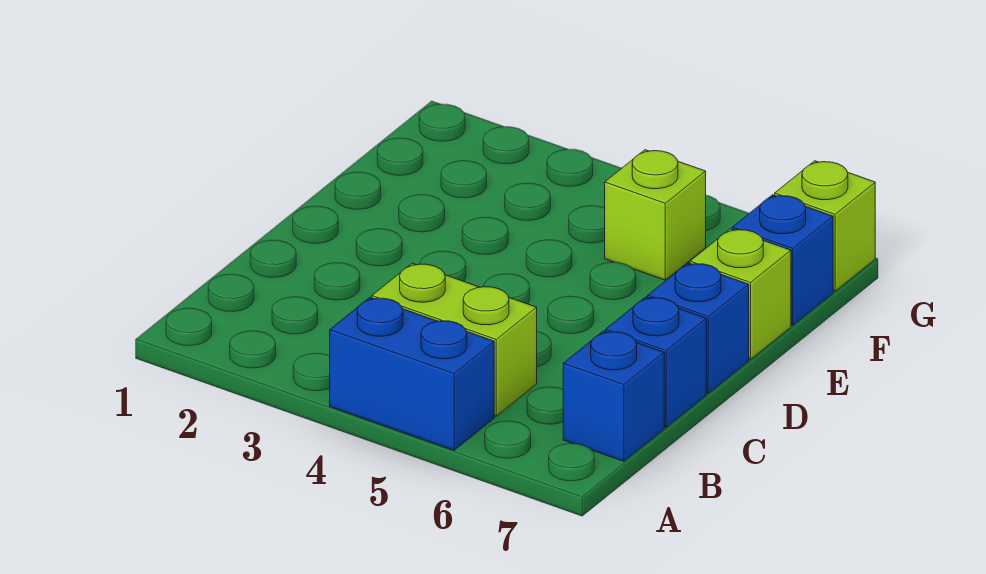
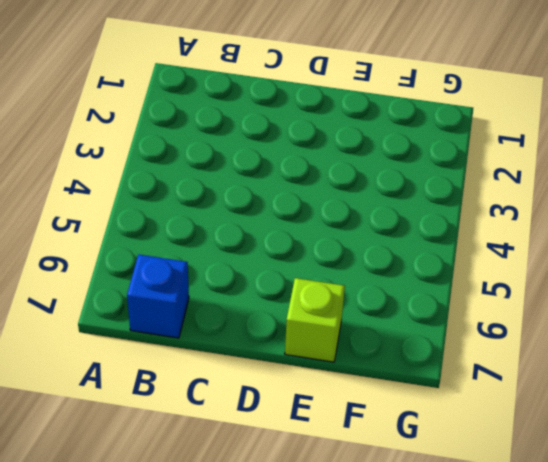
none -> blue brick A4:A5 level 1
none -> lime brick B4:B5 level 1

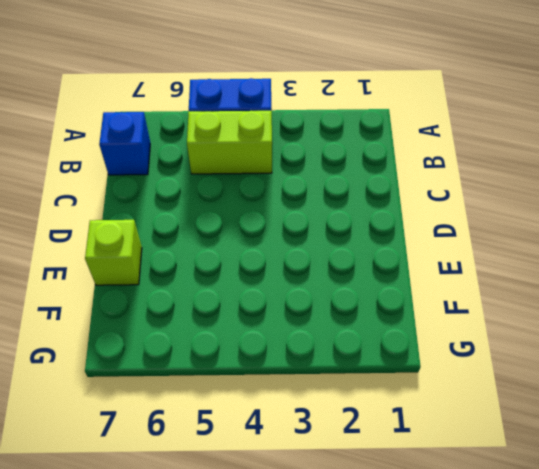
none -> blue brick C7 level 1
none -> blue brick D7 level 1

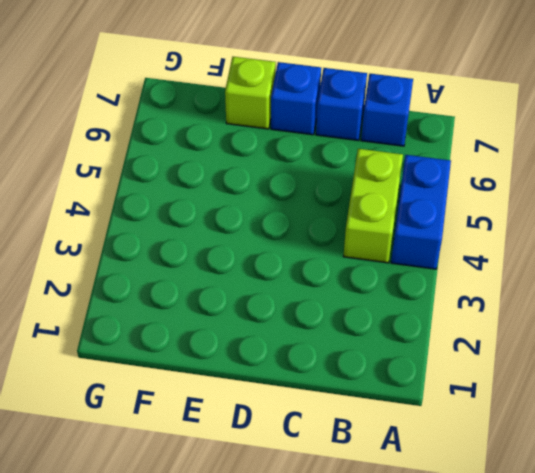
none -> lime brick F5 level 1
none -> blue brick F7 level 1

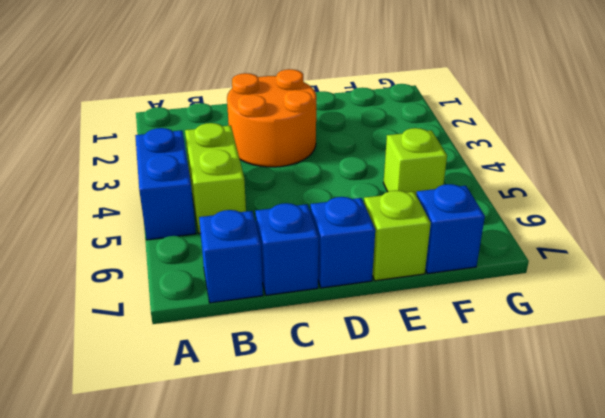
orange round brick C2:D3 level 1 -> none
none -> lime brick G7 level 1

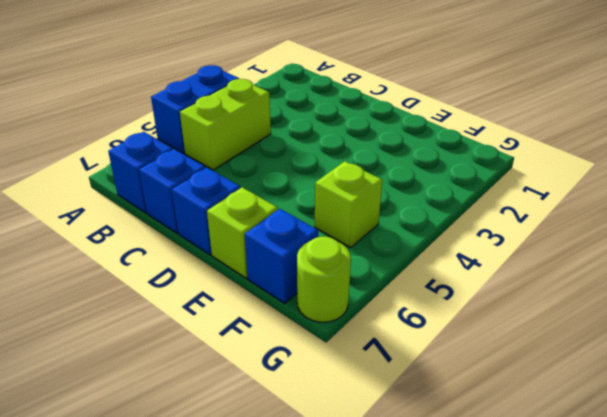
lime round brick G7 level 1 -> lime brick G7 level 1

